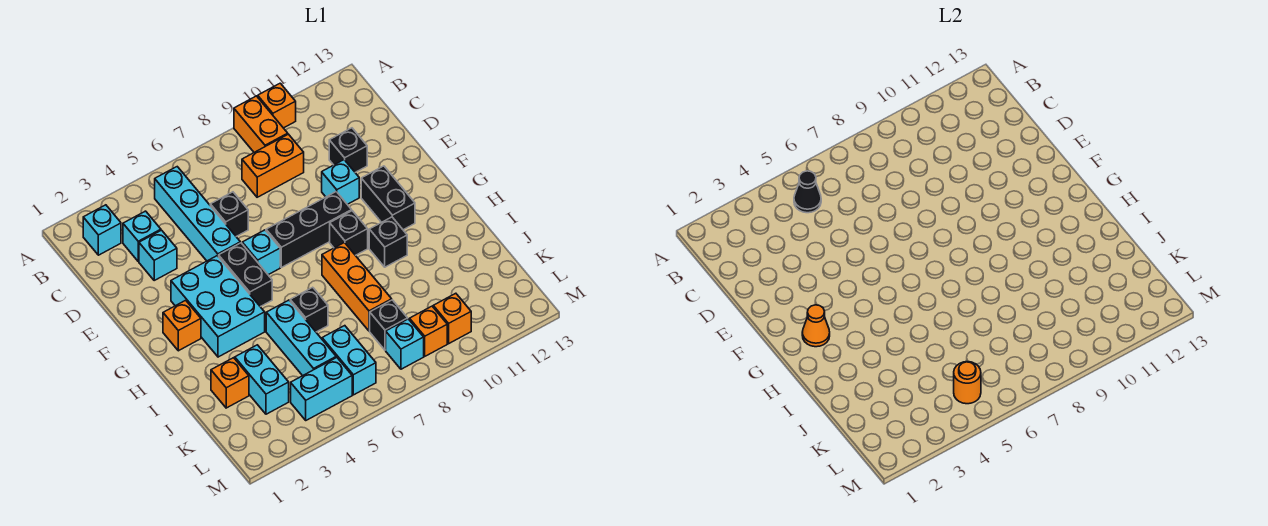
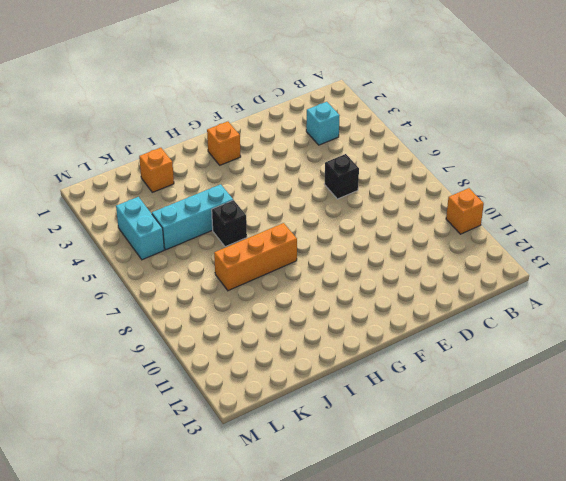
none -> orange brick A9:B9 level 1
none -> cyan brick B2 level 1
none -> cyan brick B5:E5 level 1
none -> orange brick C8:C9 level 1

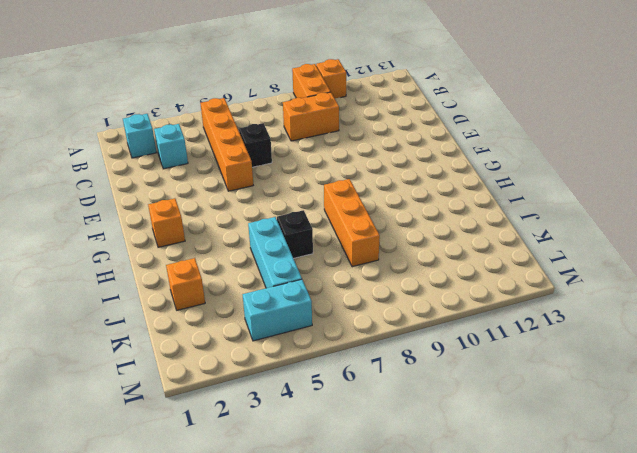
orange brick B5:E5 level 1 -> cyan brick B5:E5 level 1
none -> cyan brick D3 level 1
none -> black brick D11 level 1
none -> cyan brick E10 level 1
none -> cyan brick F3:H4 level 1

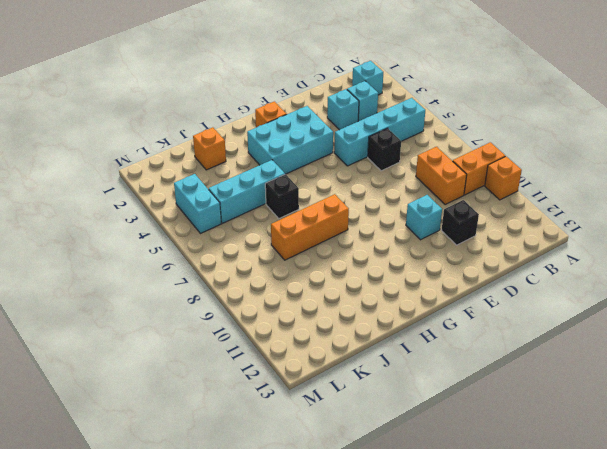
none -> black brick F5:G5 level 1
none -> cyan brick F6 level 1
none -> black brick F7:F9 level 1
none -> black brick F11:G11 level 1

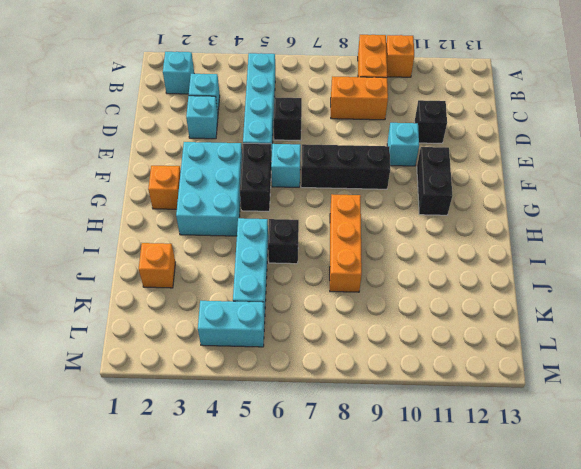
none -> black brick G9 level 1
none -> black brick H10 level 1
none -> cyan brick J3:K3 level 1
none -> cyan brick K6:L6 level 1

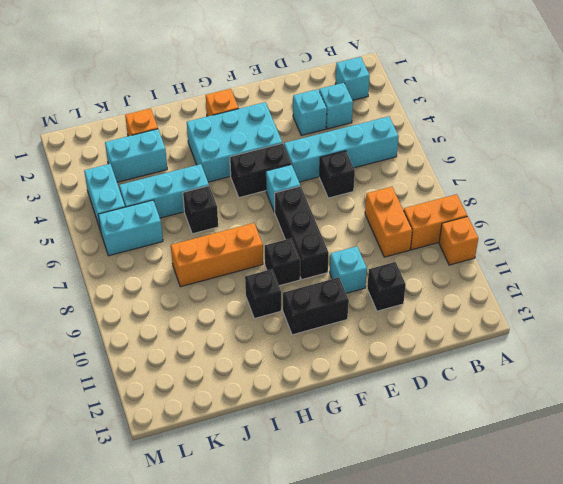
none -> black brick K8 level 1
none -> cyan brick L8 level 1
none -> orange brick L9 level 1
none -> orange brick L10 level 1

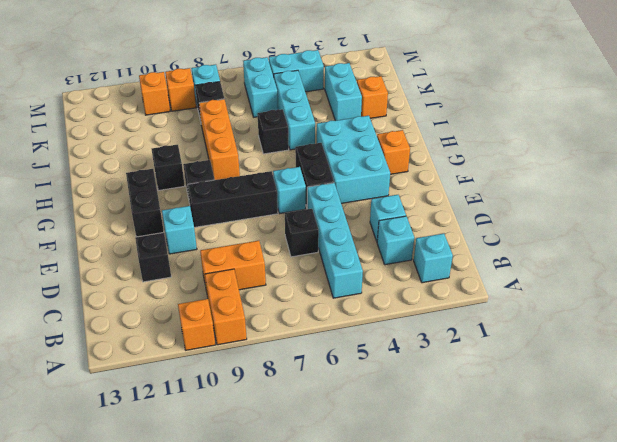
none -> black cone B5 level 2
none -> orange cone G2 level 2
none -> orange round brick L5 level 2

